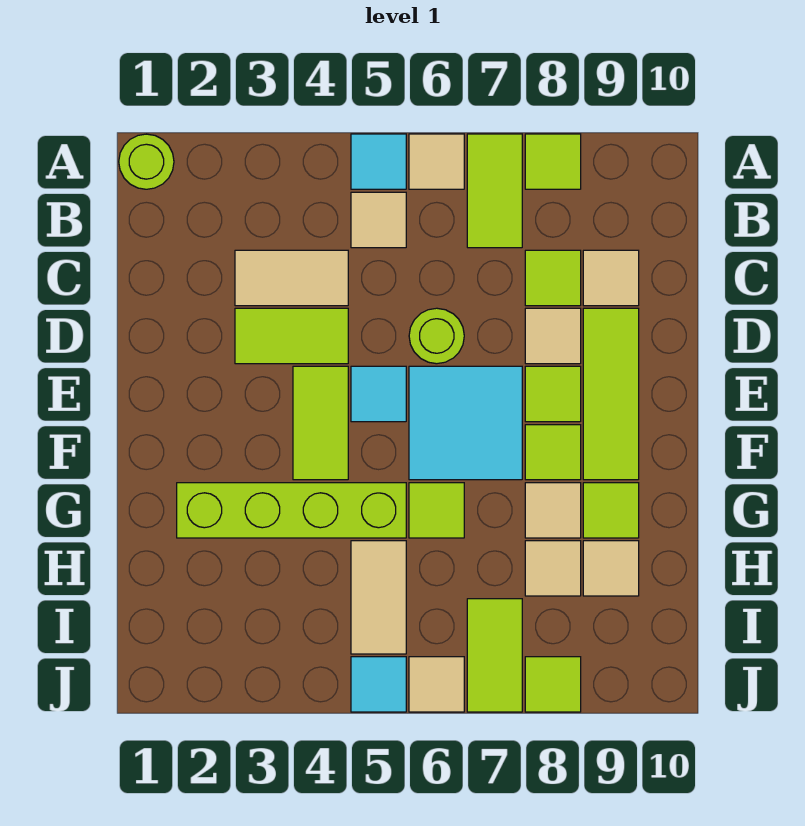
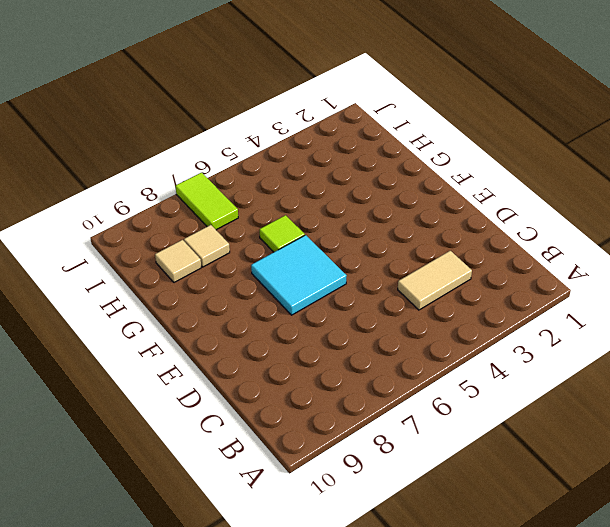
none -> lime round brick A1 level 1
none -> cyan tile A5 level 1
none -> tan tile A6 level 1

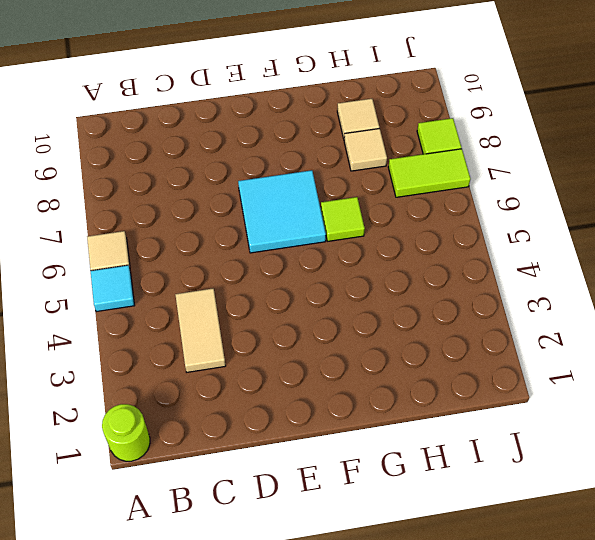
none -> lime tile A7:B7 level 1
none -> lime tile A8 level 1
none -> tan tile B5 level 1

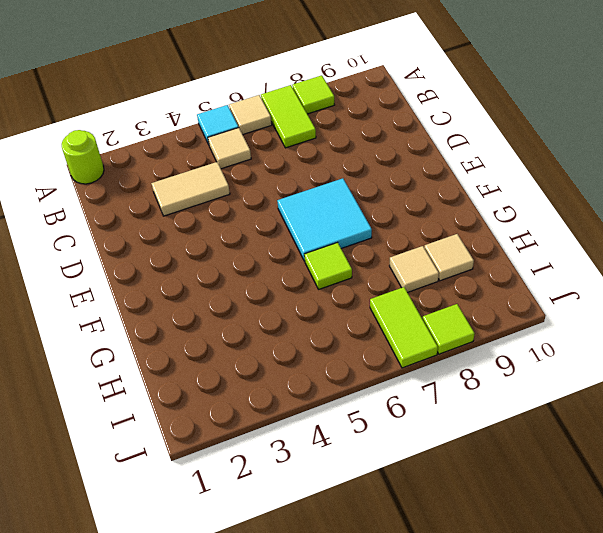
none -> lime tile C8 level 1
none -> tan tile C9 level 1
none -> lime tile D3:D4 level 1

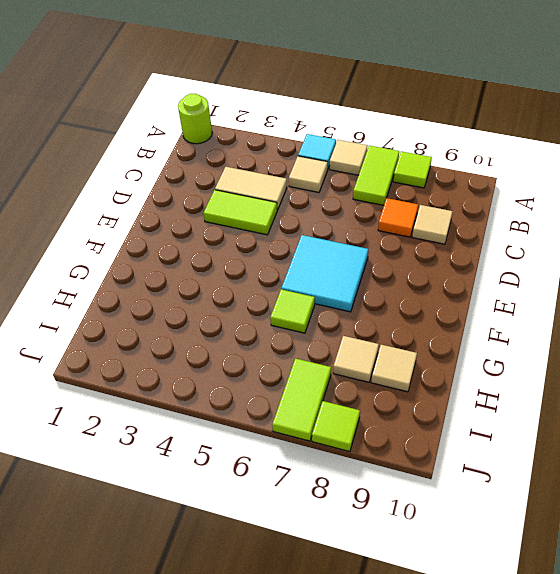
orange tile C8 level 1 -> lime tile C8 level 1
none -> lime round brick D6 level 1
none -> tan tile D8 level 1
none -> lime tile D9:F9 level 1

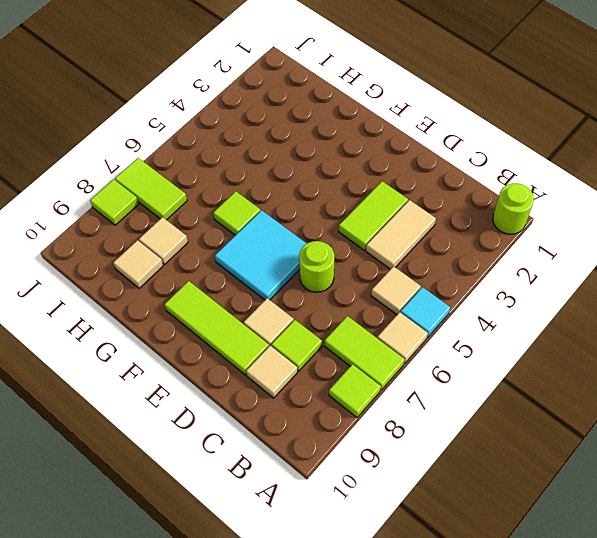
none -> lime tile E4:F4 level 1
none -> cyan tile E5 level 1
none -> lime tile E8 level 1

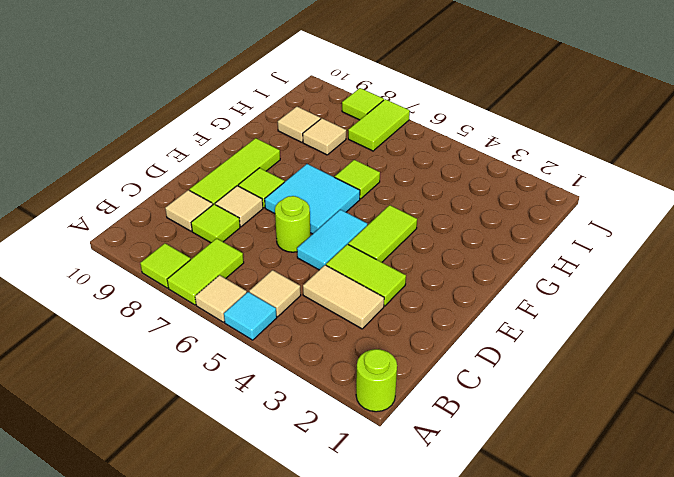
cyan tile D5:E5 level 1 -> cyan tile E5 level 1
none -> lime tile F8 level 1
none -> lime brick G2:G5 level 1
none -> tan tile G8 level 1

